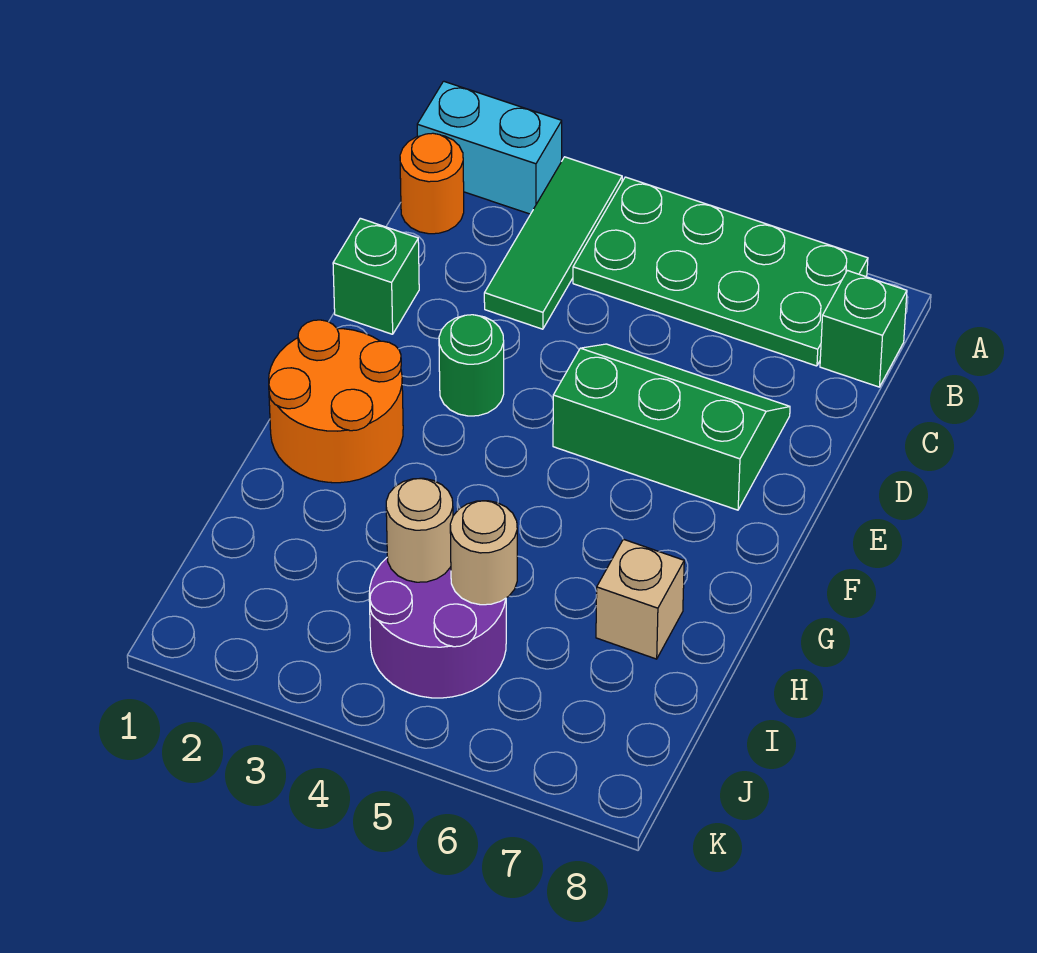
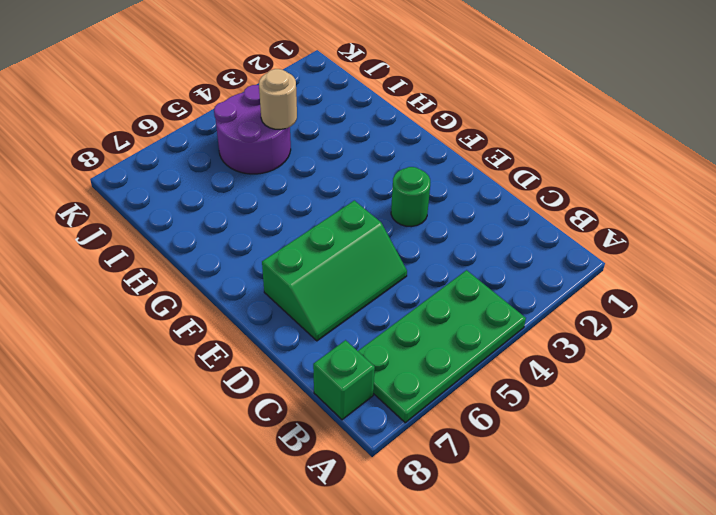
none -> cyan brick A1:A2 level 1
none -> green tile A3:C3 level 1
none -> orange round brick B1 level 1

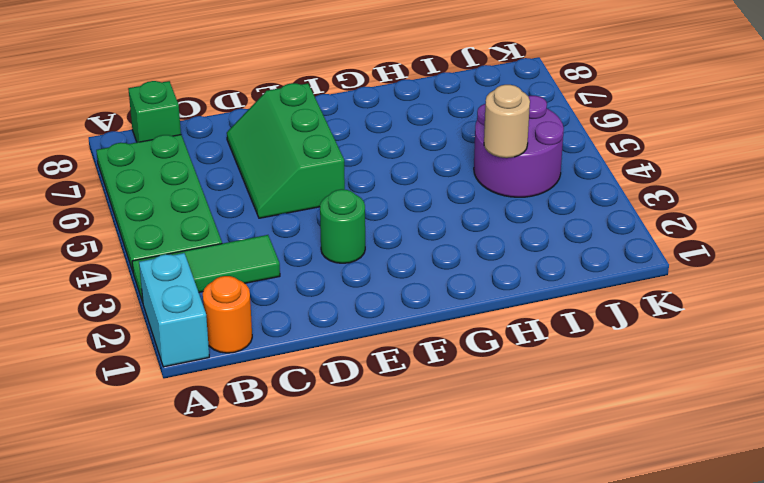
none -> green brick D1 level 1
none -> orange round brick F1:G2 level 1
none -> tan brick H7 level 1

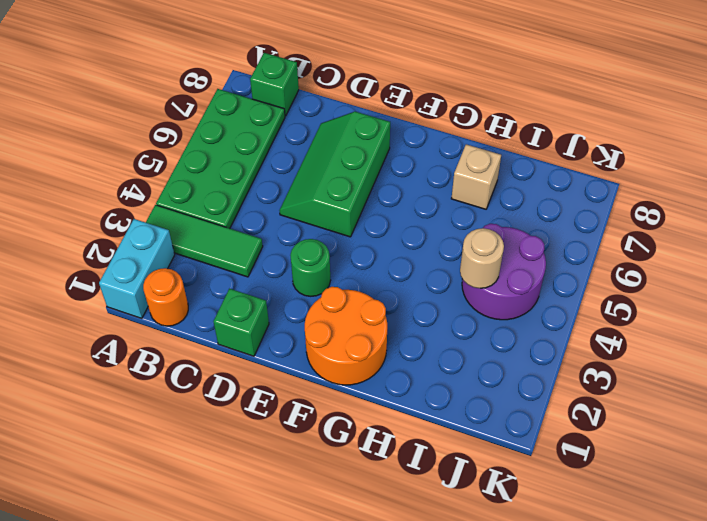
none -> tan round brick I5 level 2

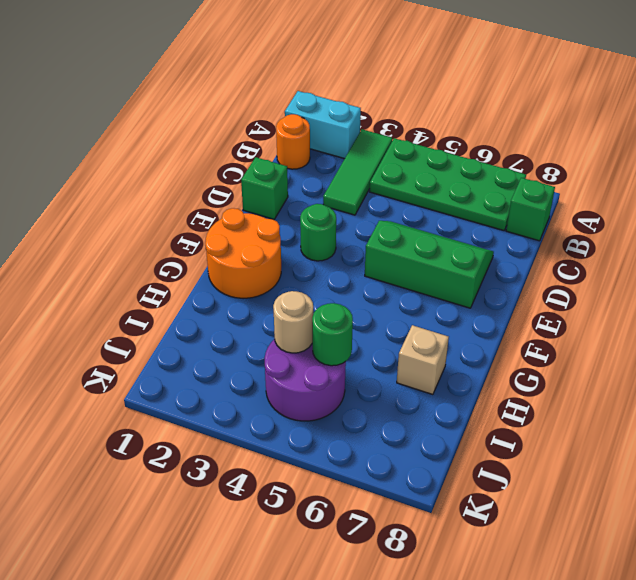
green round brick I5 level 2 -> tan round brick I5 level 2

